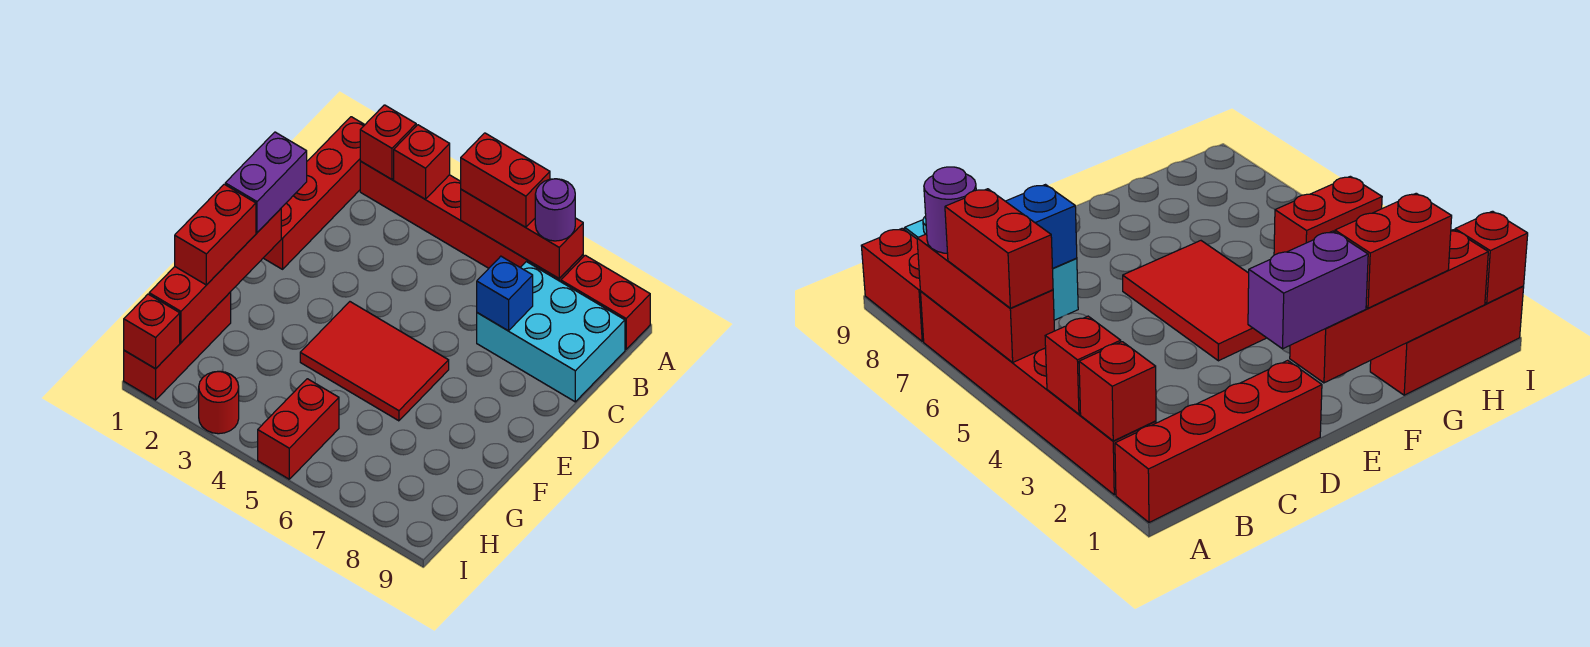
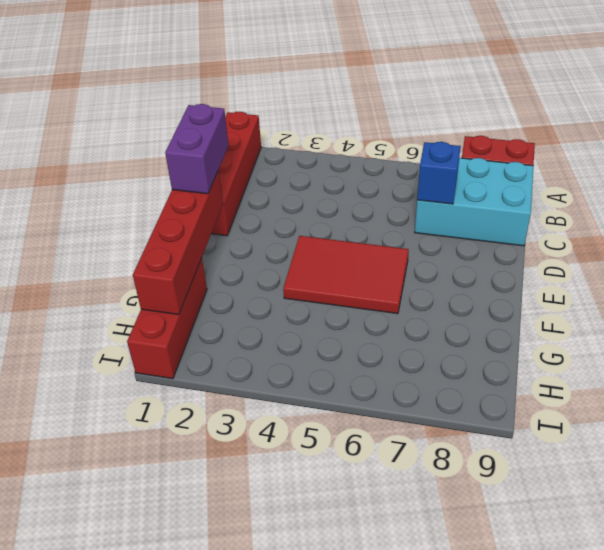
none -> red brick A2:A7 level 1
none -> red brick H5:I5 level 1
none -> red round brick I3 level 1

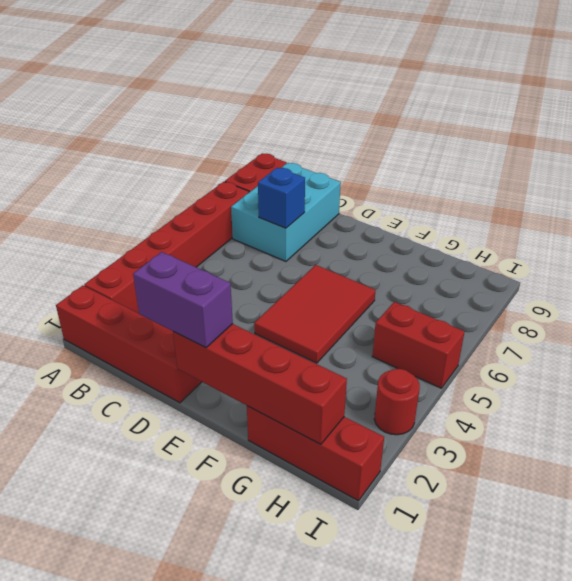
none -> red brick A2 level 2
none -> red brick A3 level 2
none -> red brick A5:A7 level 2

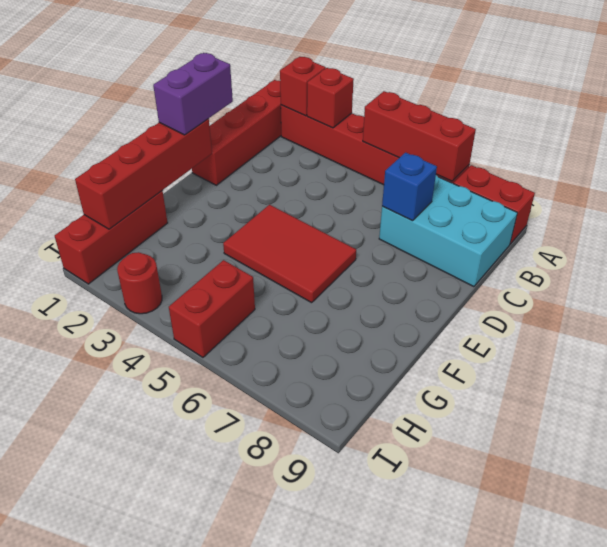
none -> red brick I1 level 2
none -> red brick A5:A6 level 3
none -> purple round brick A7 level 3

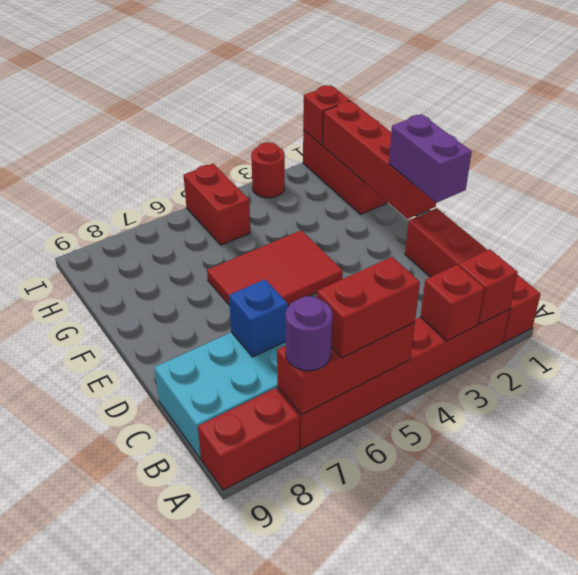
none -> red brick F1:G1 level 3

